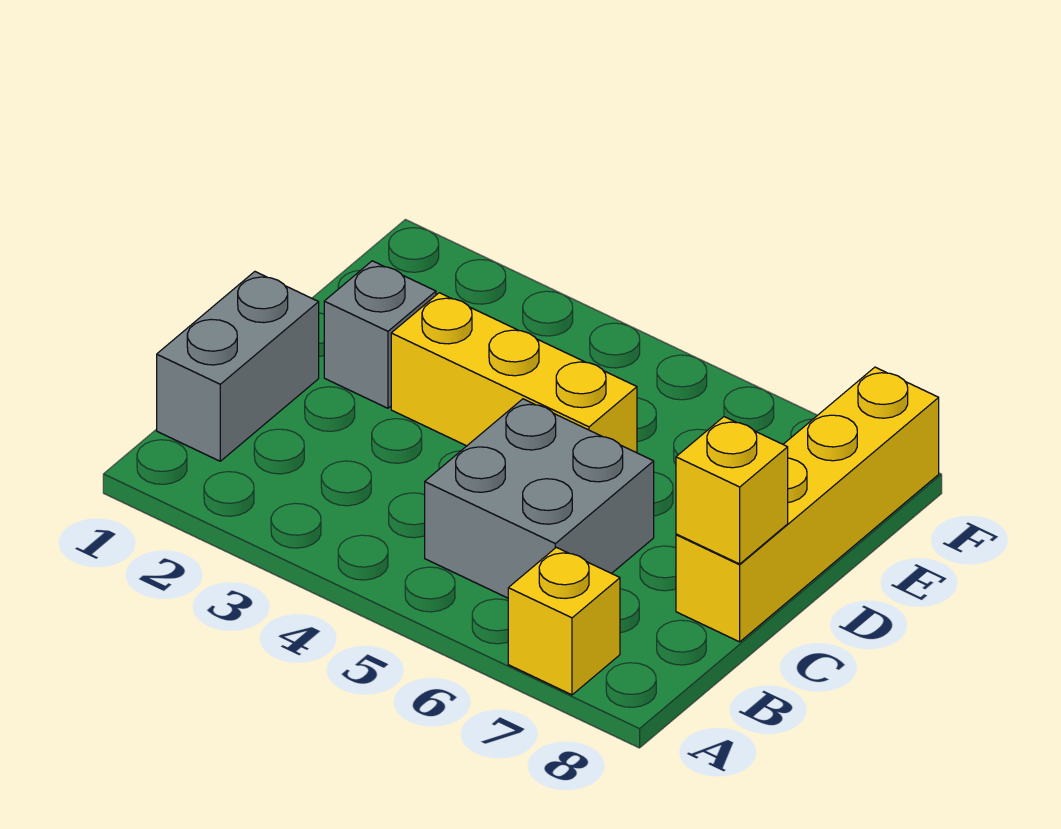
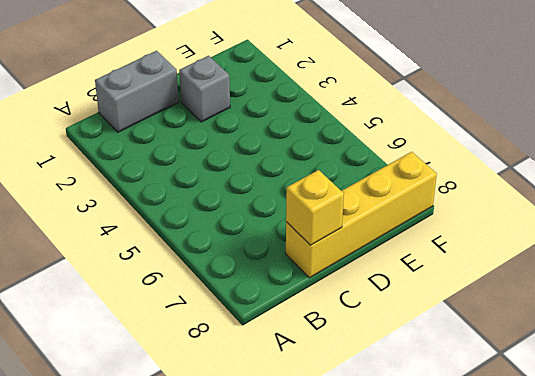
none -> yellow brick A7 level 1
none -> grey brick B5:C6 level 1

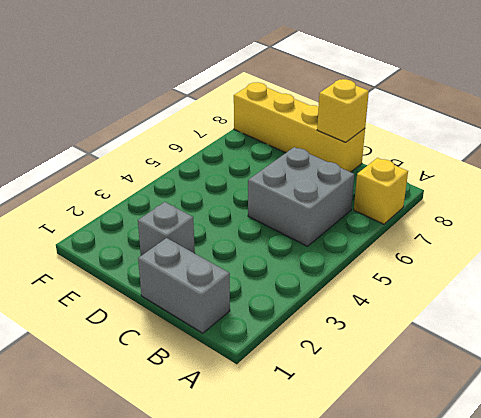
none -> yellow brick D3:D5 level 1

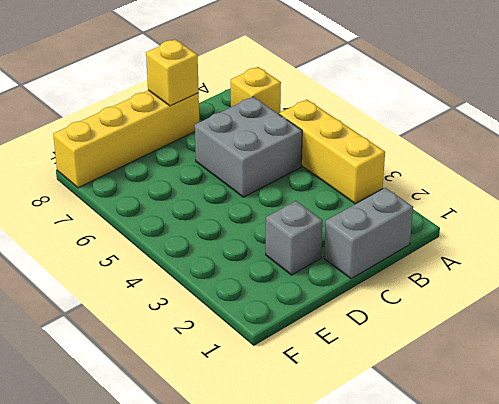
yellow brick A3:A5 level 1 -> yellow brick D3:D5 level 1

